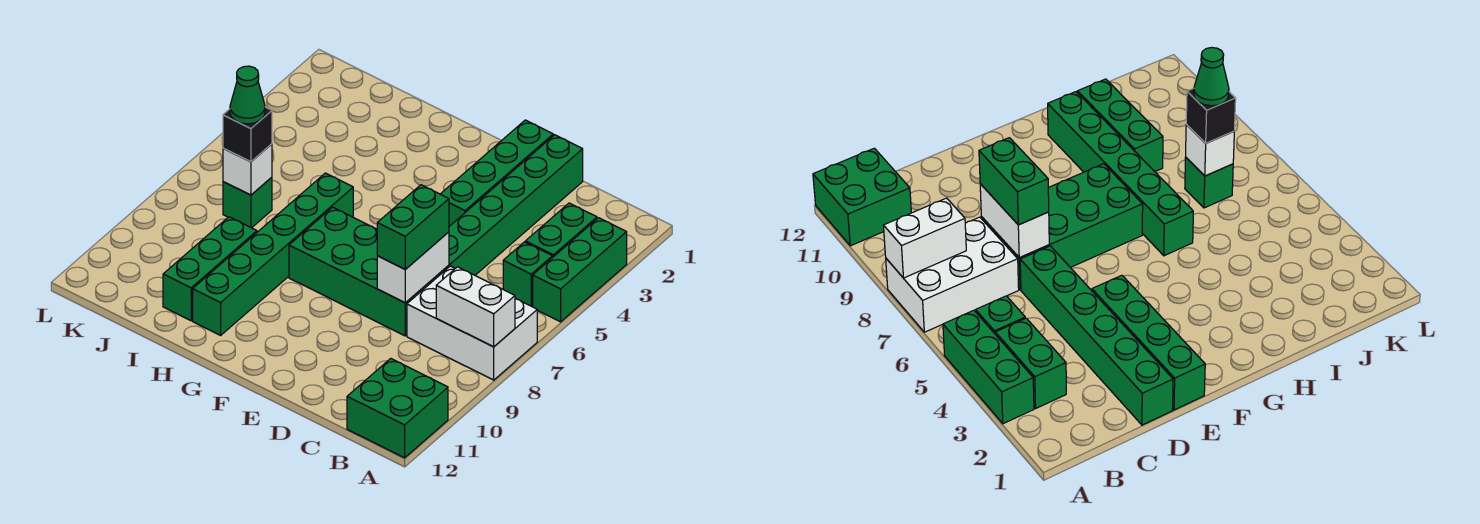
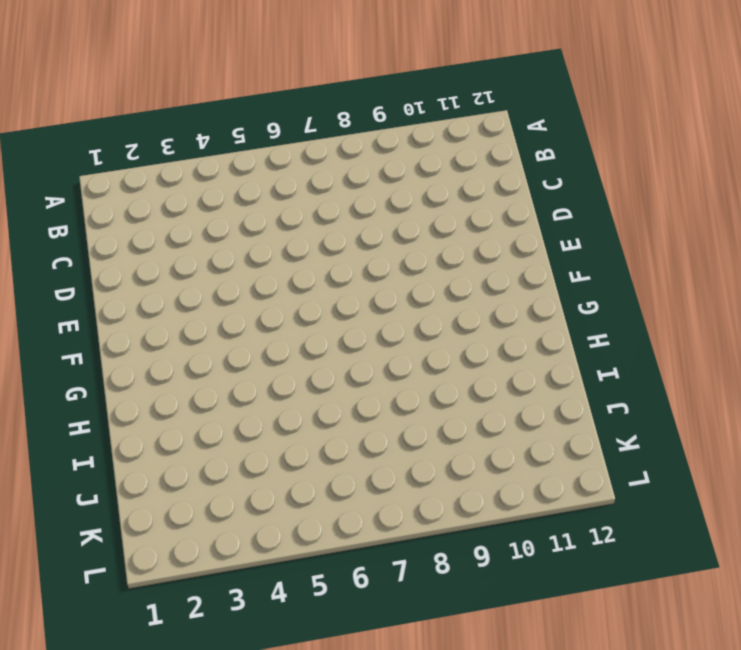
none -> green brick A3:A5 level 1
none -> white brick A7:C8 level 1
none -> green brick A11:B12 level 1

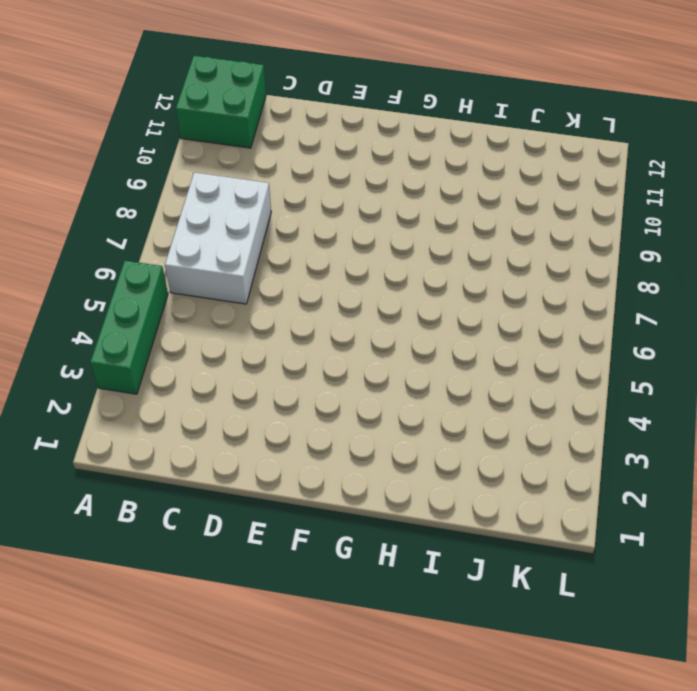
white brick B6:C8 level 1 -> white brick A7:C8 level 1
none -> green brick B3:B4 level 1
none -> green brick B5 level 1
none -> green brick D1:D6 level 1

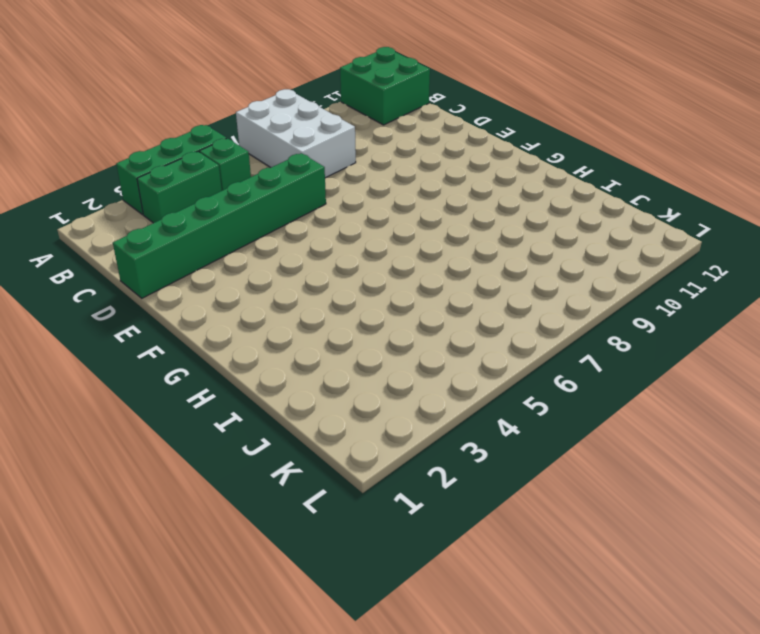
none -> green brick D7:G8 level 1
none -> green brick E1:E4 level 1
none -> green brick H6:H11 level 1

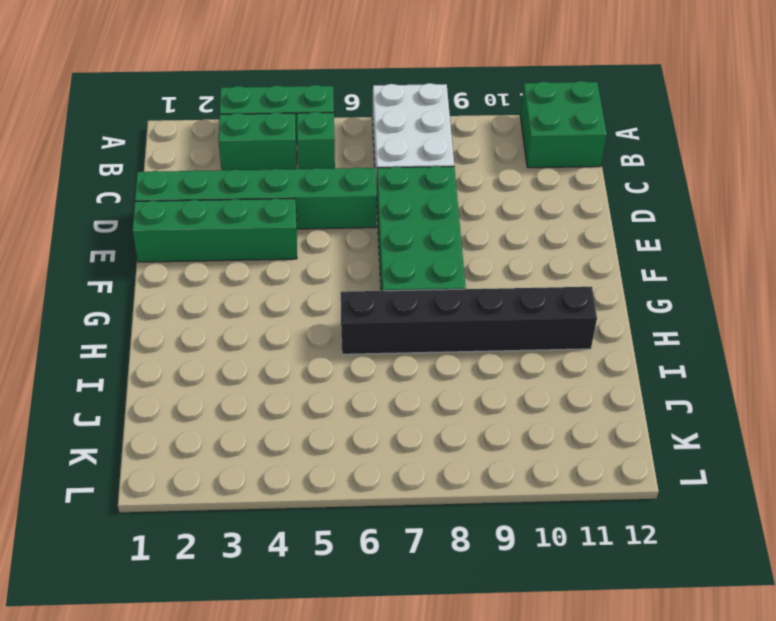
black brick H6:H11 level 1 -> green brick H6:H11 level 1
none -> green brick I9:I11 level 1
none -> green brick J7 level 1
none -> white brick A8:B8 level 2

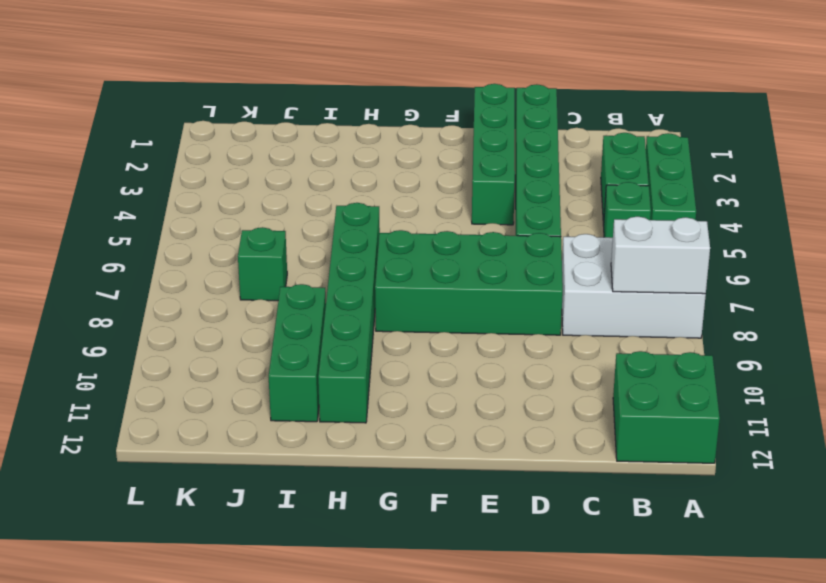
none -> white brick D7:D8 level 2
none -> white brick J7 level 2
none -> green brick D7:D8 level 3

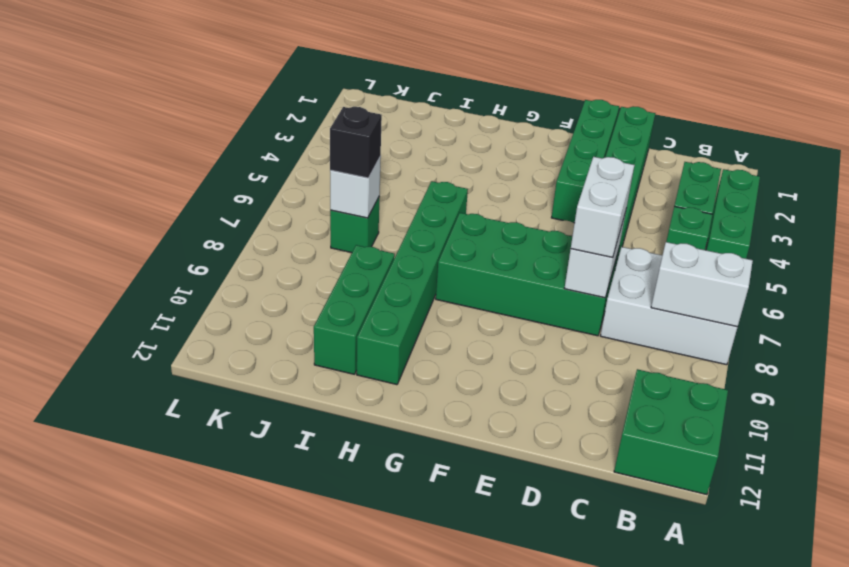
white brick D7:D8 level 3 -> green brick D7:D8 level 3
none -> green cone J7 level 4

